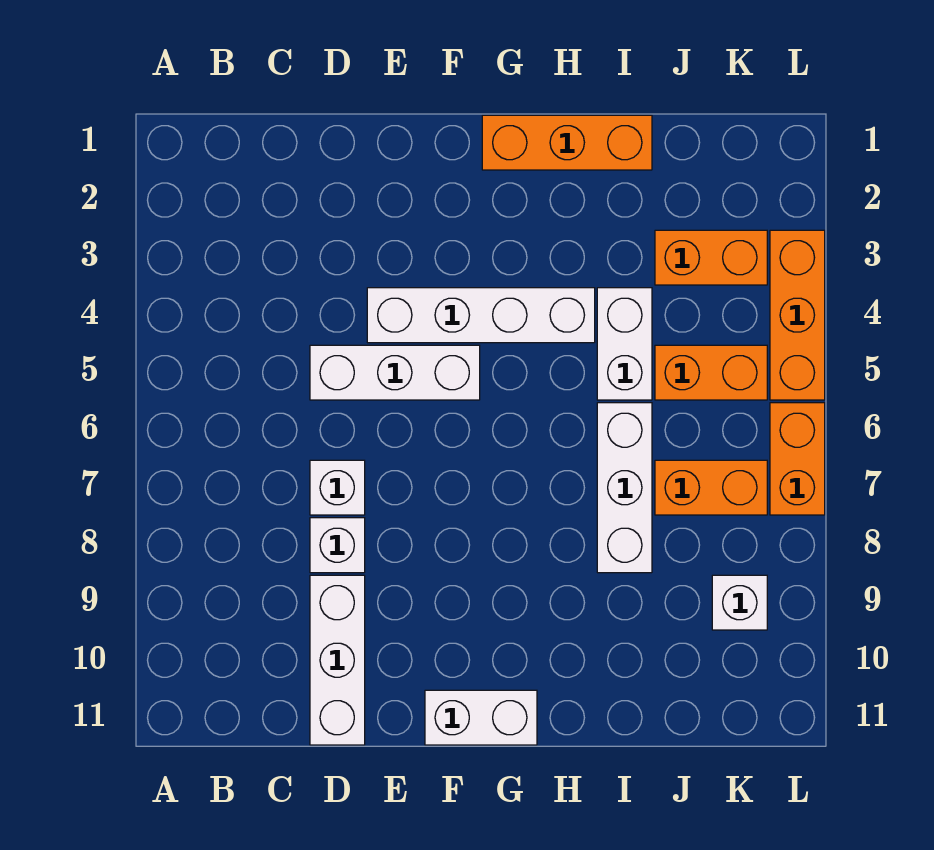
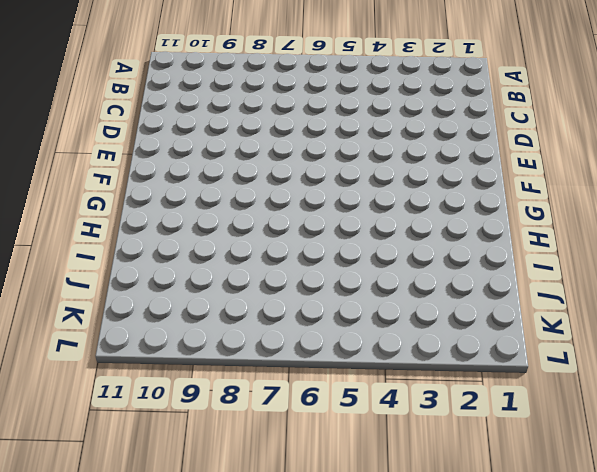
none -> white brick D5:F5 level 1
none -> white brick D7 level 1
none -> white brick D8 level 1

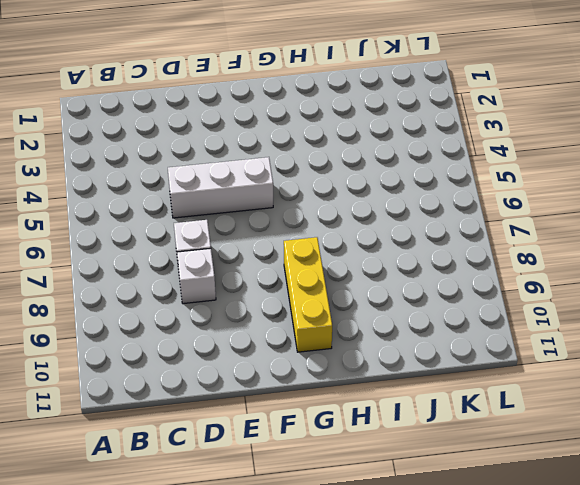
yellow brick G8:G10 level 1 -> none
none -> white brick D9:D11 level 1
none -> white brick E4:H4 level 1
none -> white brick F11:G11 level 1

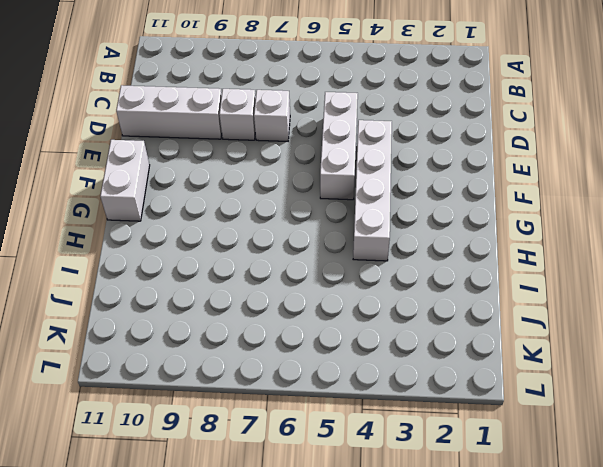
none -> orange brick G1:I1 level 1
none -> white brick I4:I5 level 1
none -> white brick I6:I8 level 1

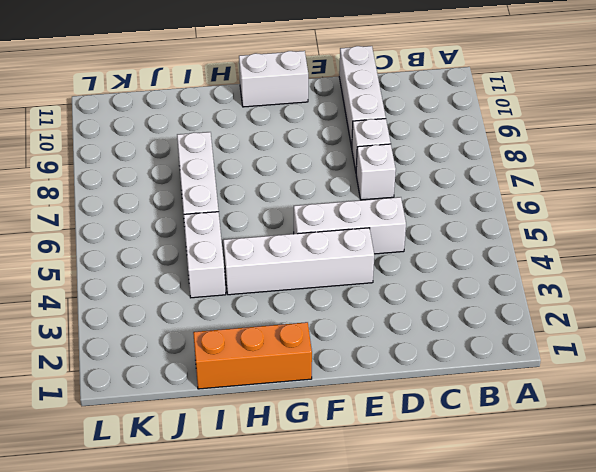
none -> orange brick J3:K3 level 1
none -> orange brick J5:K5 level 1
none -> orange brick J7:K7 level 1

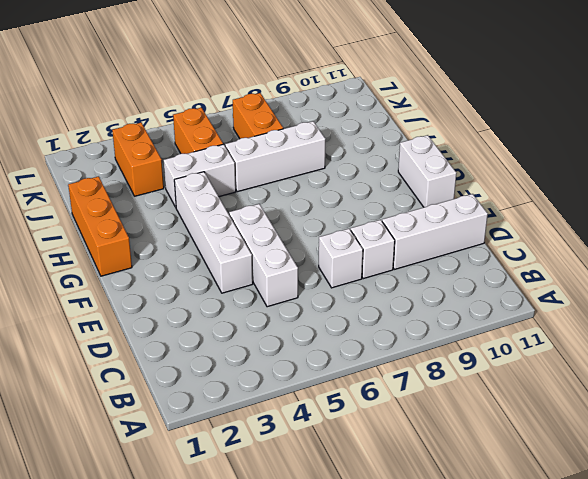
none -> white brick K9 level 1
none -> orange brick L3:L5 level 1
none -> orange brick L6:L7 level 1

